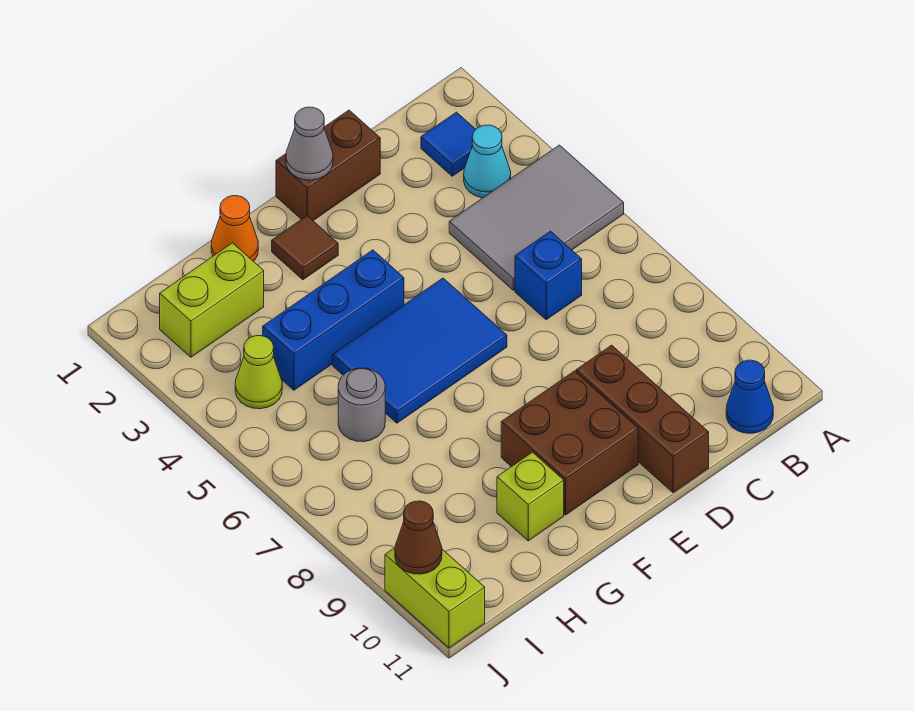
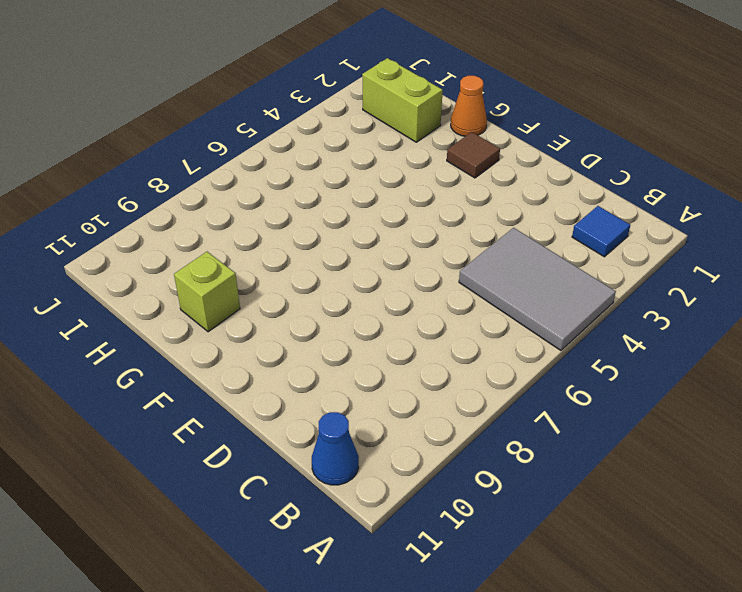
none -> cyan cone B3 level 1
none -> blue brick C6 level 1
none -> brown brick D1:E1 level 1

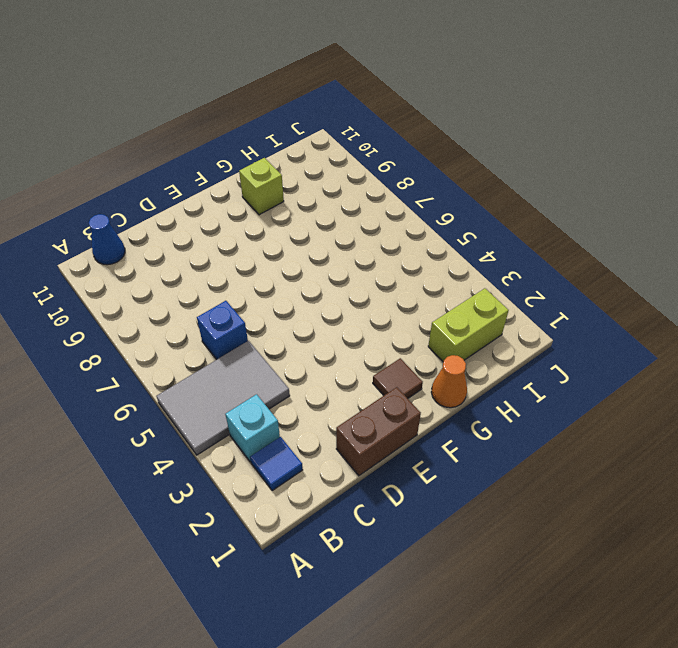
cyan brick B3 level 1 -> cyan cone B3 level 1
none -> brown brick D9:D11 level 1
none -> blue tile E5:G6 level 1
none -> brown brick E9:F10 level 1

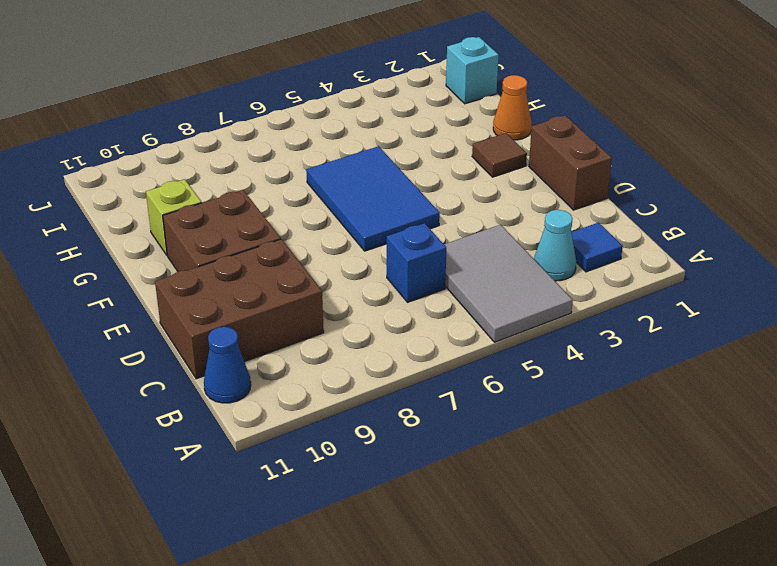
brown brick C9:D11 level 1 -> brown brick D9:D11 level 1
cyan brick I1 level 1 -> none
none -> blue brick F4:H4 level 1
none -> lime brick H2:I2 level 1
none -> grey round brick H6 level 1

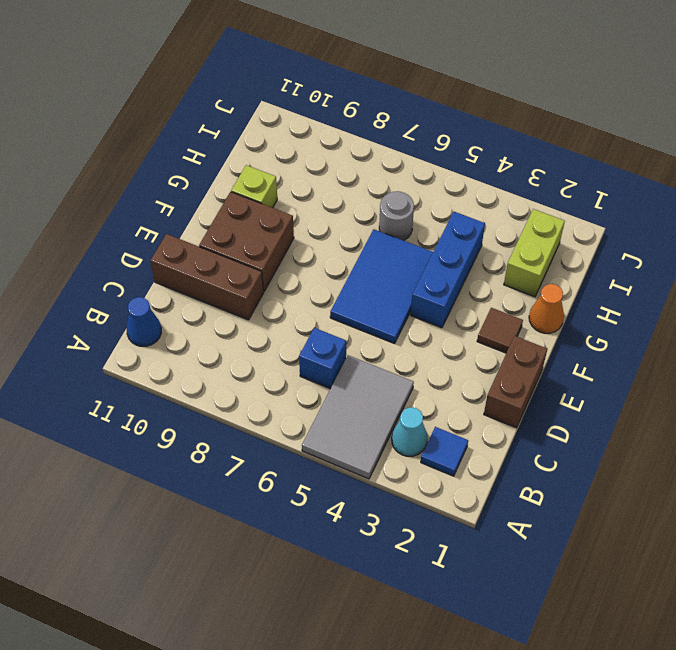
none -> lime cone I4 level 1
none -> lime brick J10:J11 level 1
none -> grey cone E1 level 2

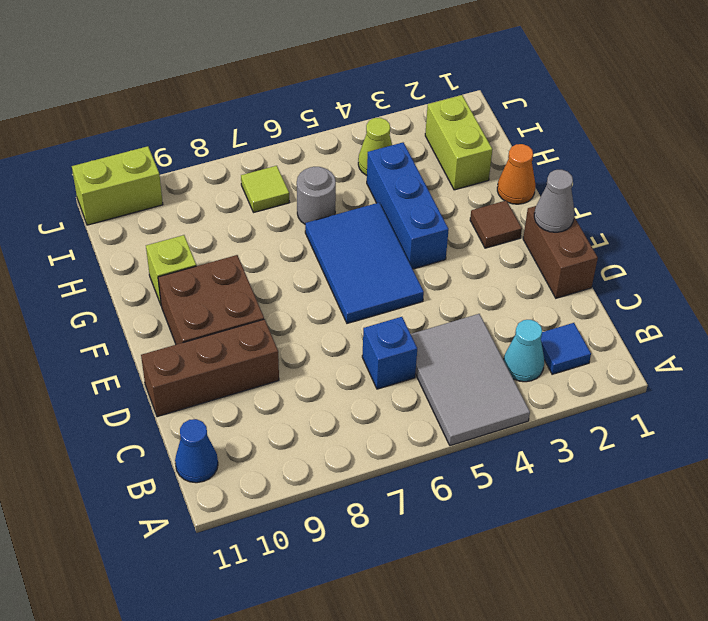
lime tile I7 level 1 -> none
none -> brown cone J10 level 2

